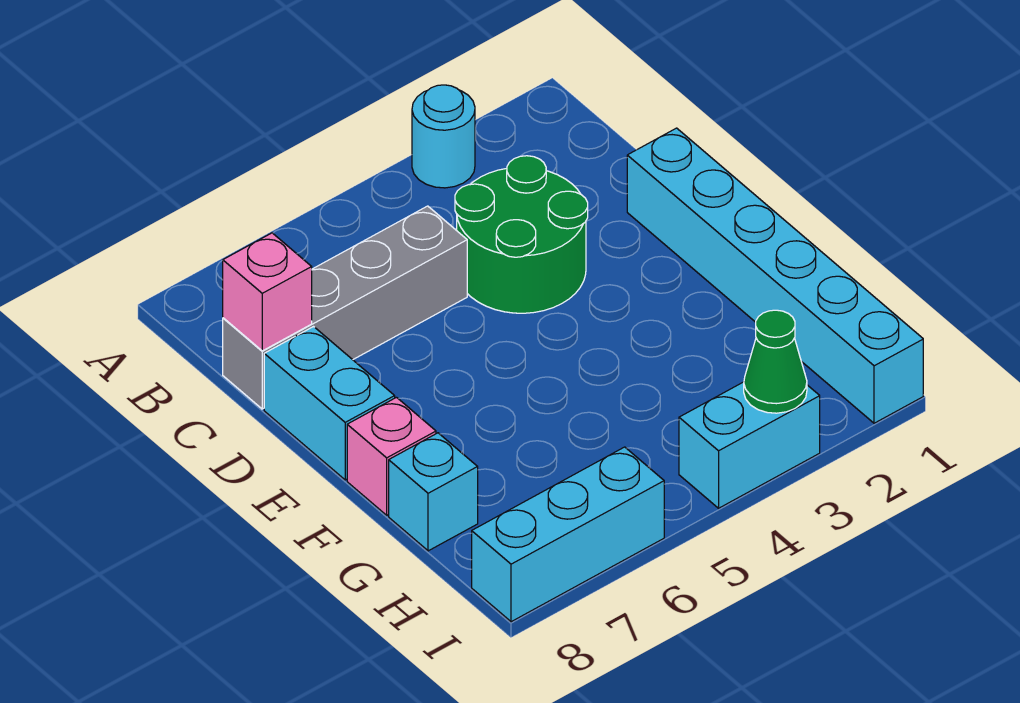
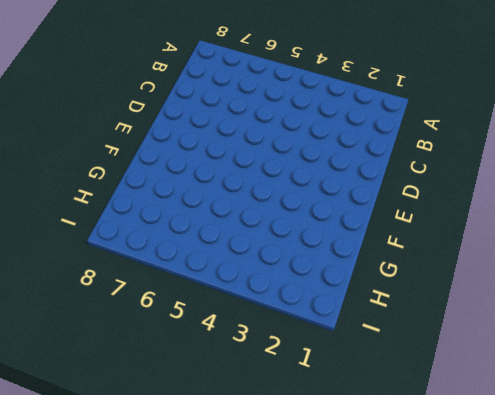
none -> cyan round brick A3 level 1
none -> green round brick C3:D4 level 1

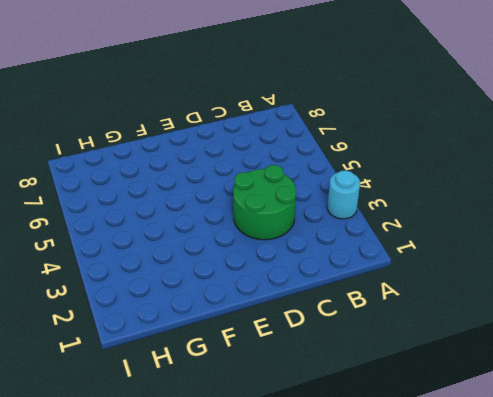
none -> grey brick C5:C8 level 1
none -> cyan brick D1:I1 level 1

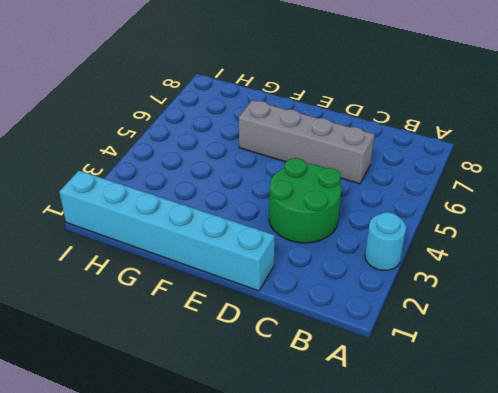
grey brick C6:F6 level 1 -> grey brick C5:C8 level 1
none -> cyan brick D8:E8 level 1
none -> pink brick F8 level 1

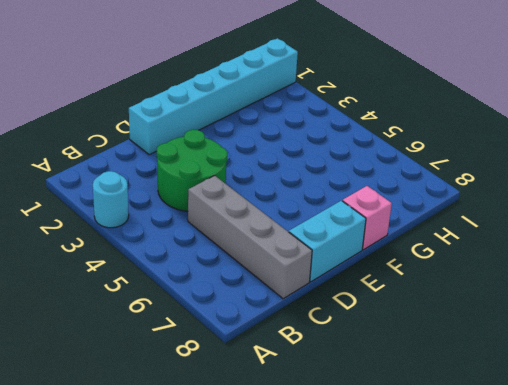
none -> cyan brick G8 level 1
none -> cyan brick I3:I4 level 1

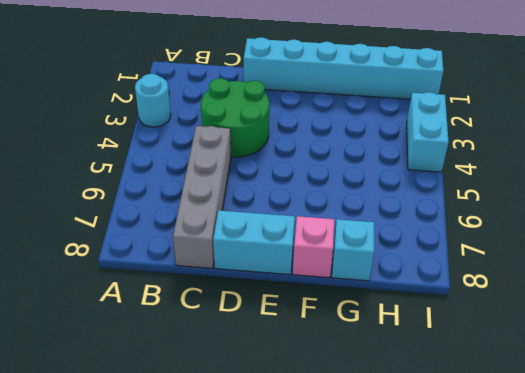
none -> cyan brick I6:I8 level 1
none -> pink brick C8 level 2

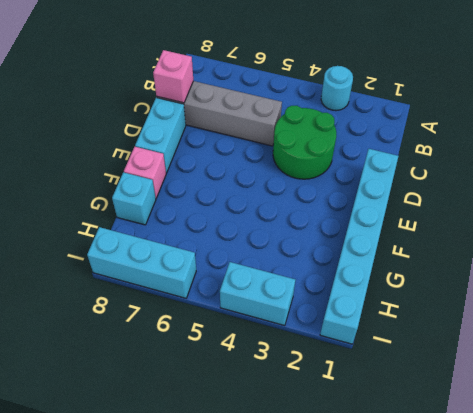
none -> green cone I3 level 2

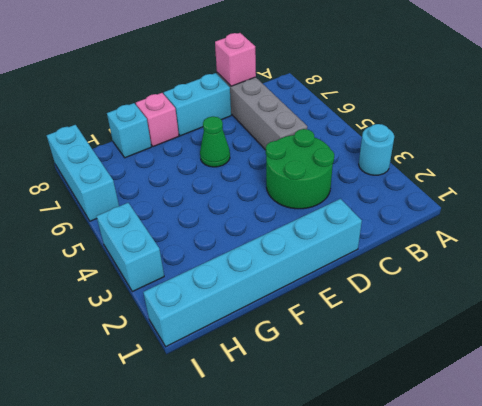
green cone E6 level 1 -> green cone I3 level 2

